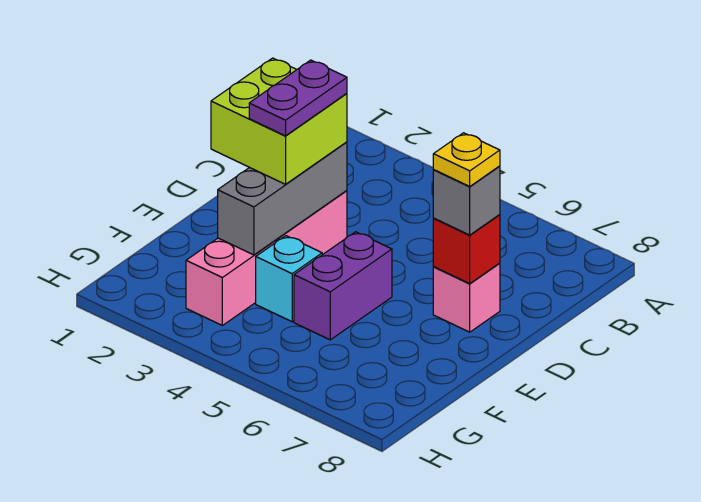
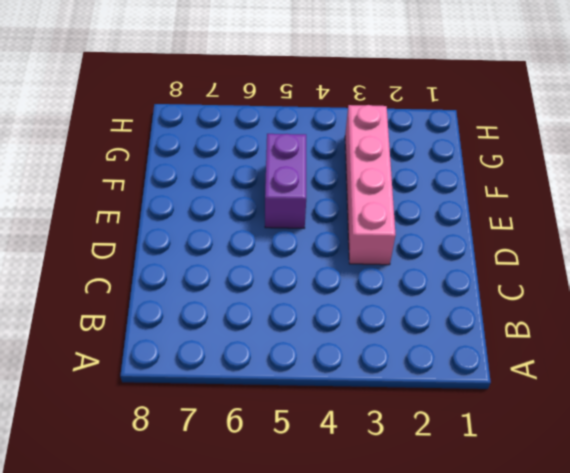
none -> pink brick D7 level 1
none -> cyan brick F4 level 1

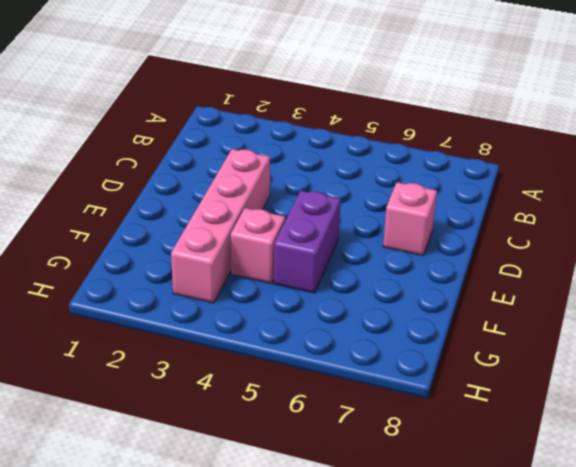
pink brick F4 level 1 -> cyan brick F4 level 1
none -> grey brick D3:F3 level 2
none -> red brick D7 level 2

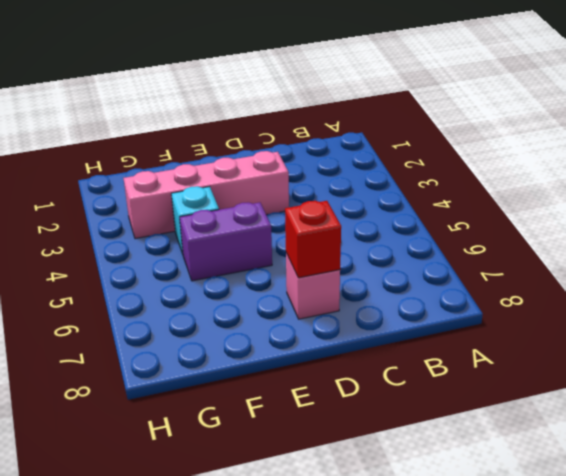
none -> grey brick D3:F3 level 2
none -> lime brick D2:E3 level 3

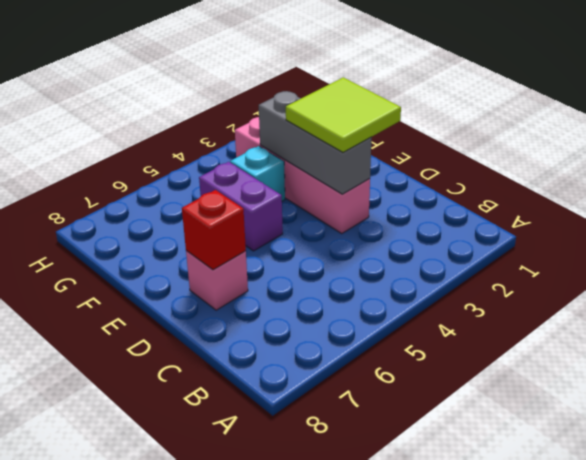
lime tile D2:E3 level 3 -> lime brick D2:E3 level 3
none -> grey brick D7 level 3
none -> purple plate D3:E3 level 4

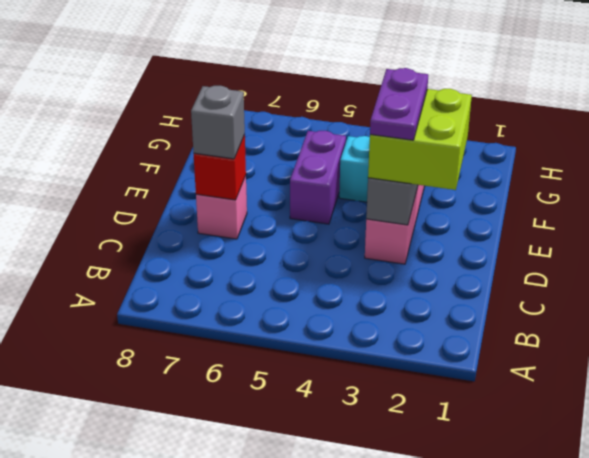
none -> yellow plate D7 level 4

